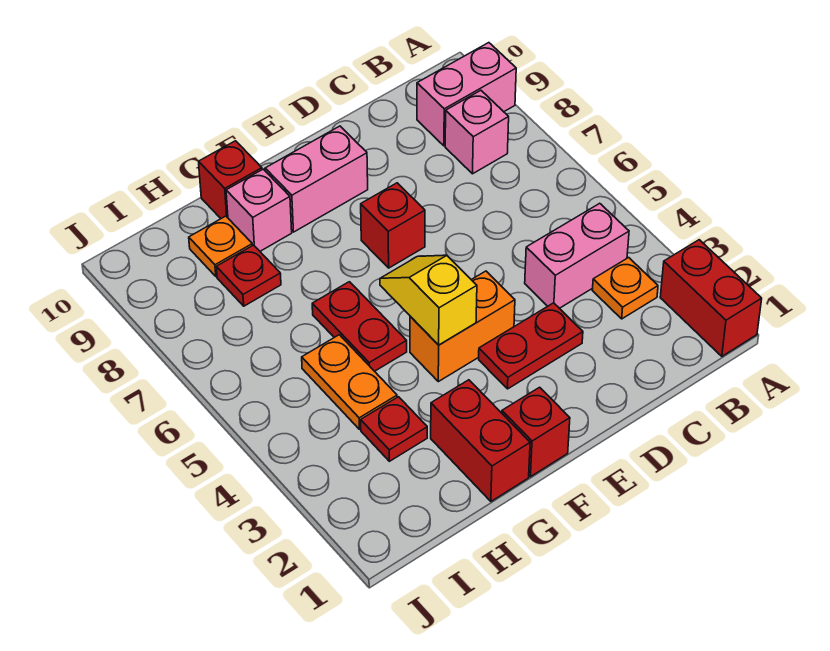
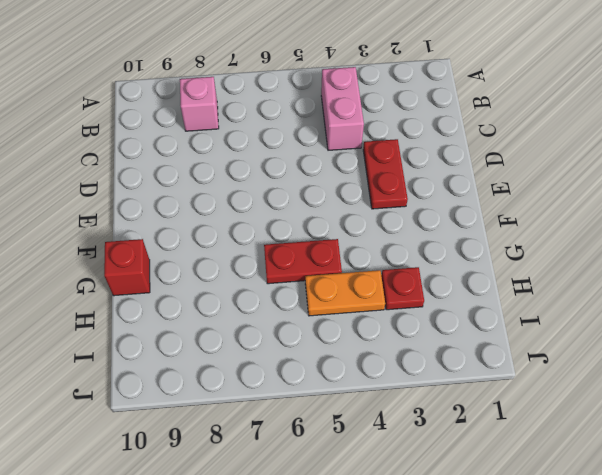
none -> red brick A1:A2 level 1
none -> pink brick A9:B9 level 1
none -> orange plate B3 level 1

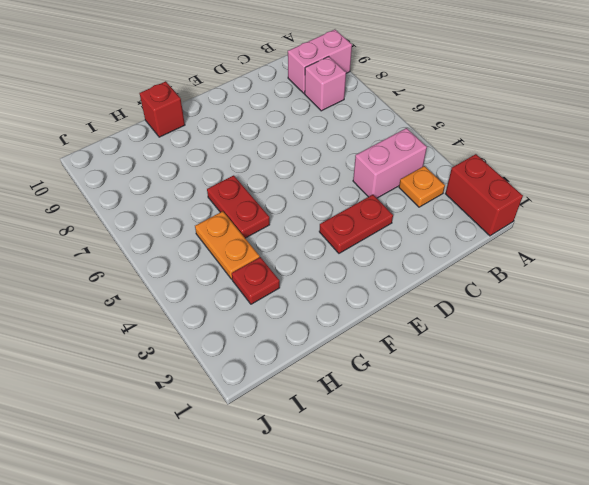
none -> orange brick E4:F4 level 1
none -> red brick E7 level 1
none -> pink brick E9:F9 level 1

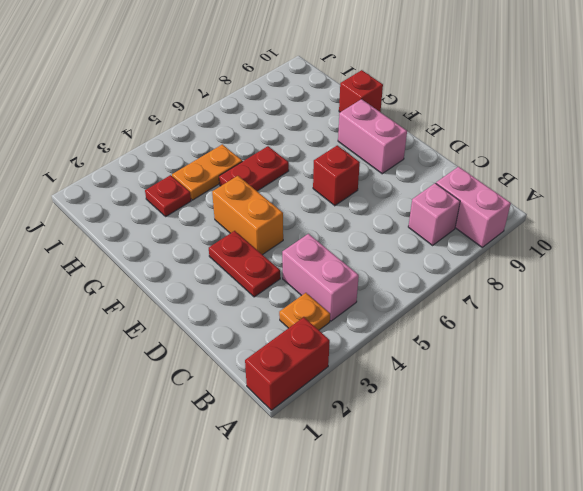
none -> red brick F1 level 1
none -> red brick G1:G2 level 1
none -> pink brick G9 level 1

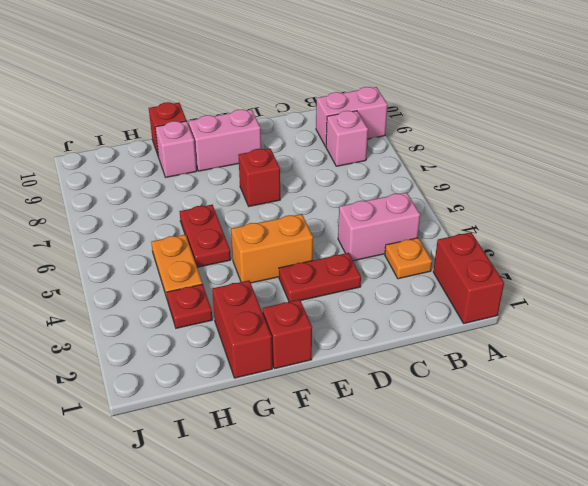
none -> red plate H8 level 1
none -> orange plate H9 level 1
none -> yellow slope F4:F5 level 2 top 4

